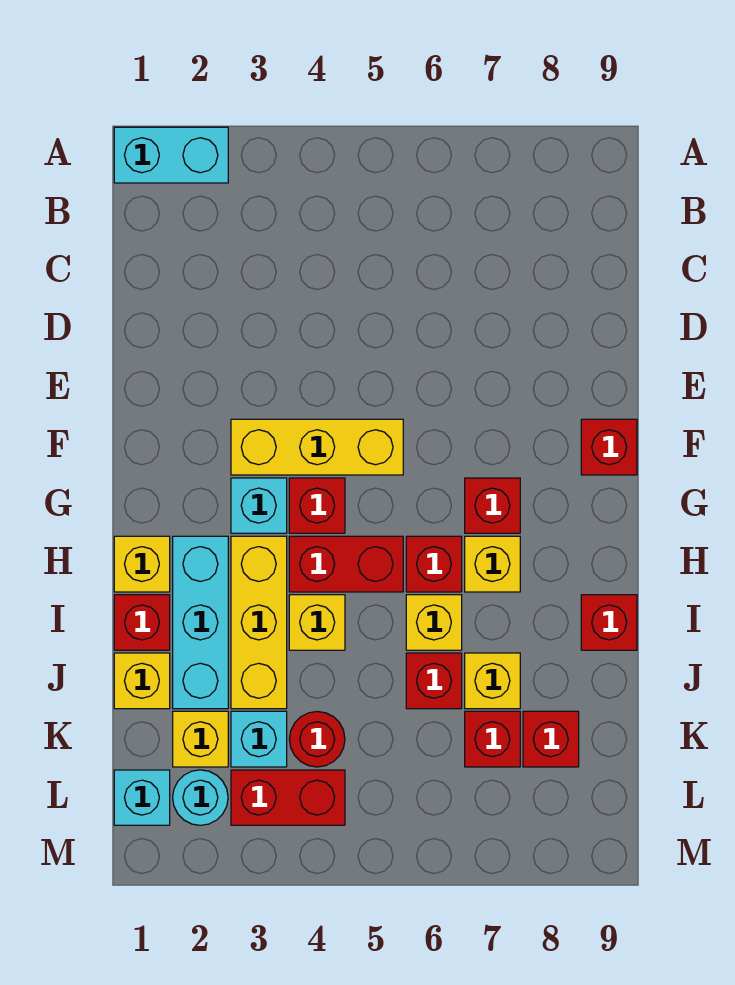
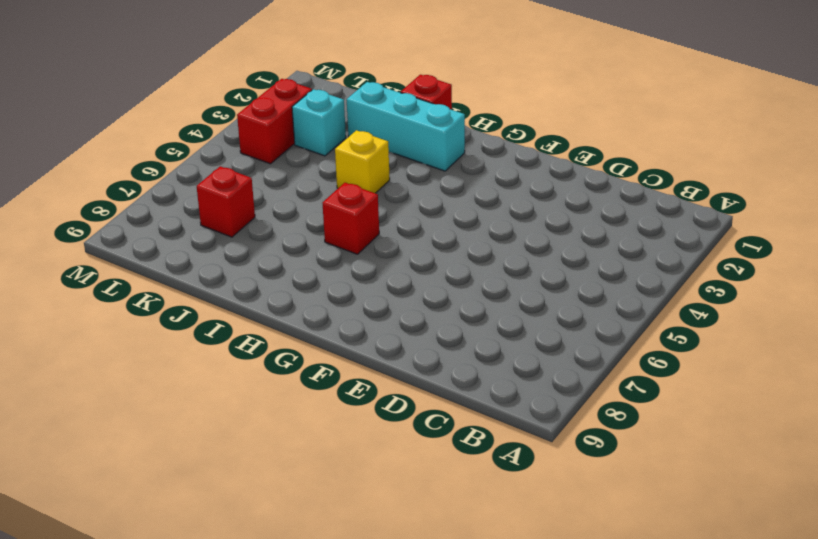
none -> cyan brick A1:A2 level 1
none -> yellow brick F3:F5 level 1
none -> red brick F9 level 1

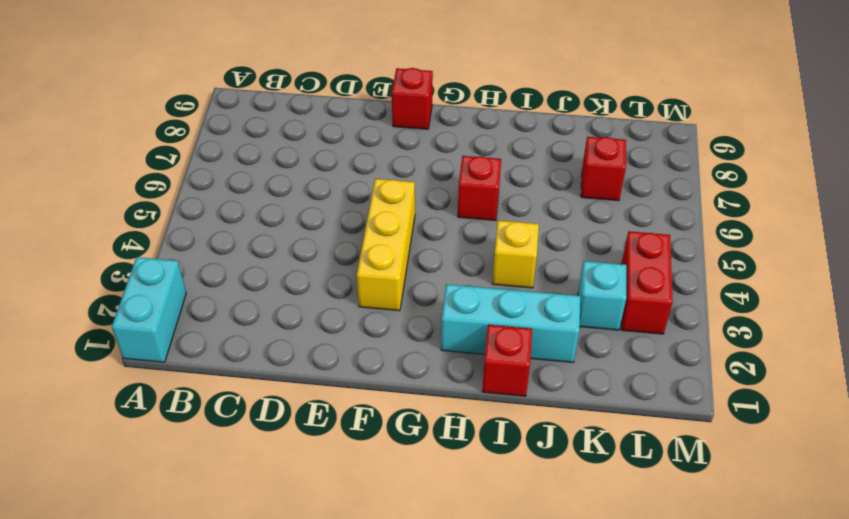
none -> cyan brick G3 level 1
none -> red brick G4 level 1
none -> red brick G7 level 1

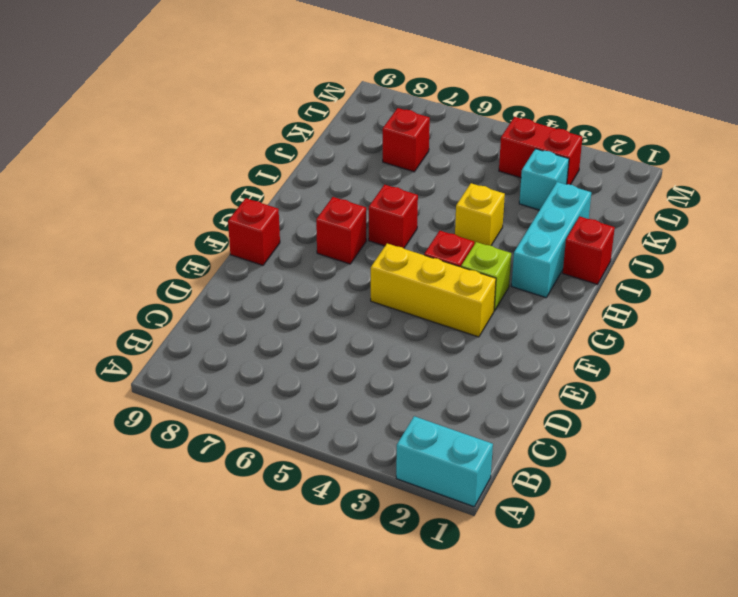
lime brick G3 level 1 -> cyan brick G3 level 1
none -> yellow brick H1 level 1
none -> yellow brick H3:J3 level 1
none -> red brick H4:H5 level 1

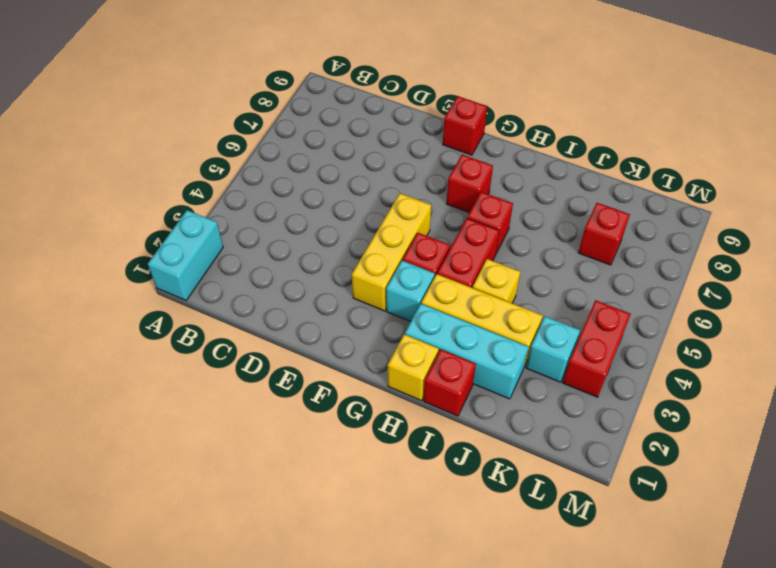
none -> yellow brick H7 level 1
none -> yellow brick I6 level 1
none -> red brick I9 level 1

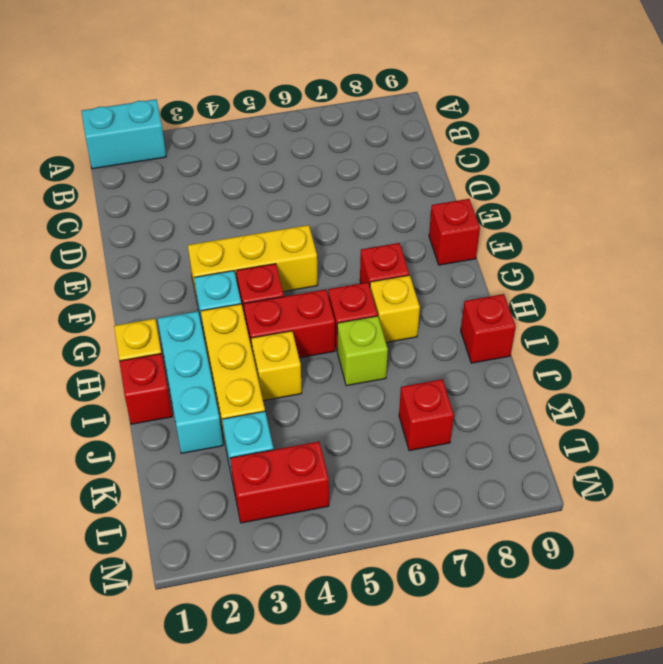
lime brick I6 level 1 -> yellow brick I6 level 1
none -> yellow brick J1 level 1
none -> red brick J6 level 1
none -> yellow brick J7 level 1

